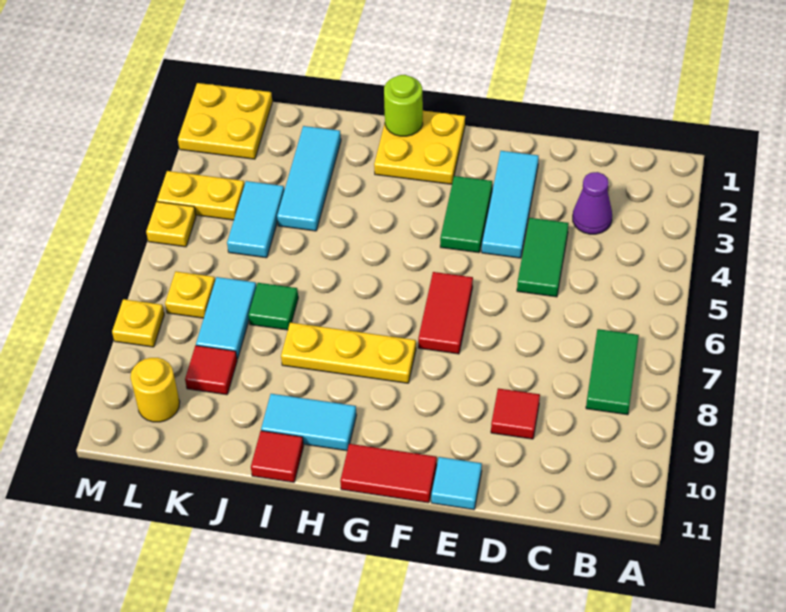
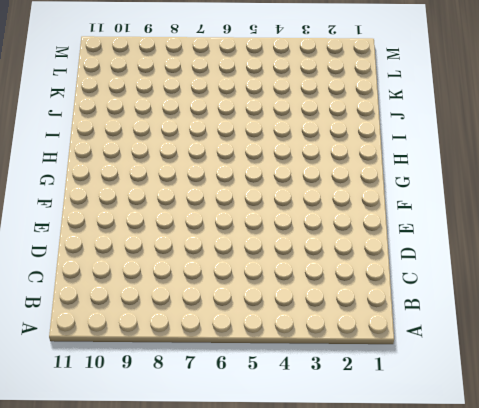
none -> green tile B7:B8 level 1
none -> purple cone C3 level 1
none -> green tile D4:D5 level 1

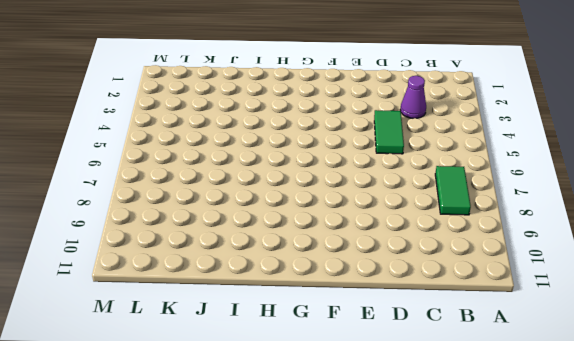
none -> red tile D9 level 1
none -> cyan tile E2:E4 level 1
none -> cyan tile E11 level 1

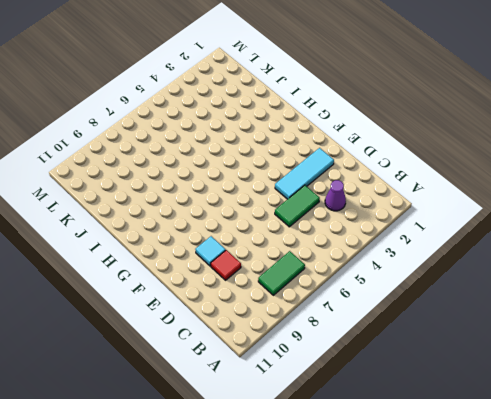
cyan tile E9 level 1 -> cyan tile E11 level 1
none -> green tile F3:F4 level 1
none -> red tile F6:F7 level 1
none -> red tile F11:G11 level 1

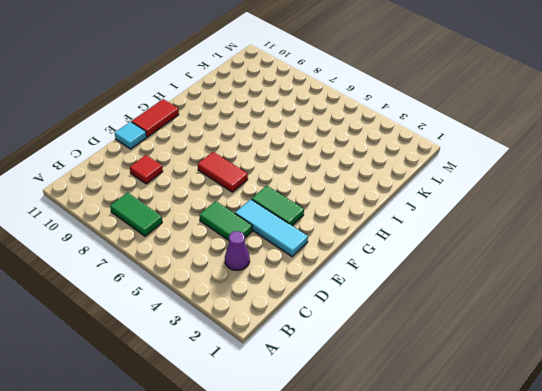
none -> yellow plate G1:H2 level 1
none -> yellow plate G8:I8 level 1
none -> cyan tile H10:I10 level 1

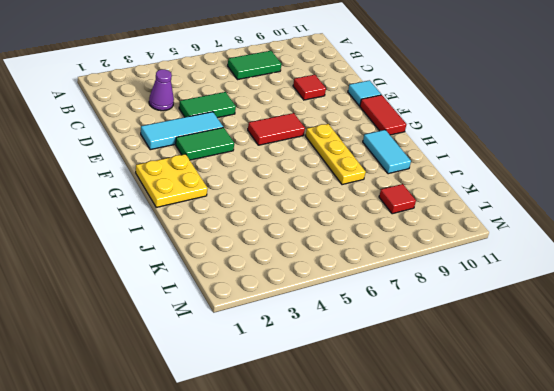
none -> red tile I11 level 1
none -> cyan tile J2:J4 level 1
none -> green tile J7 level 1

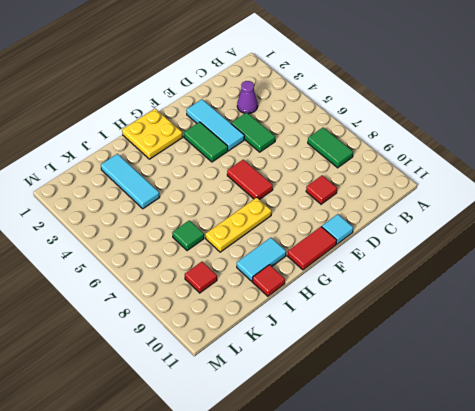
none -> cyan tile K4:K5 level 1
none -> cyan tile K7:K8 level 1
none -> yellow plate L1:M2 level 1

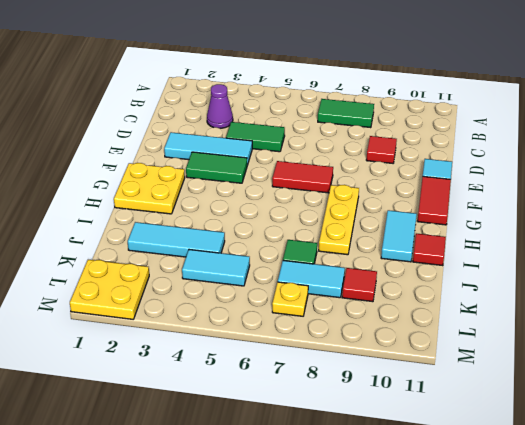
none -> yellow plate L4:M4 level 1
none -> yellow round brick L10 level 1
none -> yellow plate M5 level 1

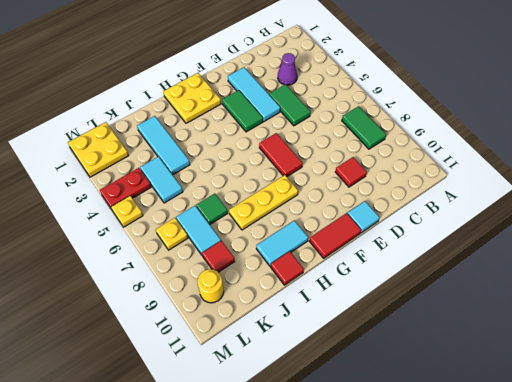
red plate L4:M4 level 1 -> yellow plate L4:M4 level 1
none -> yellow plate M8 level 1
none -> lime round brick H1 level 2

